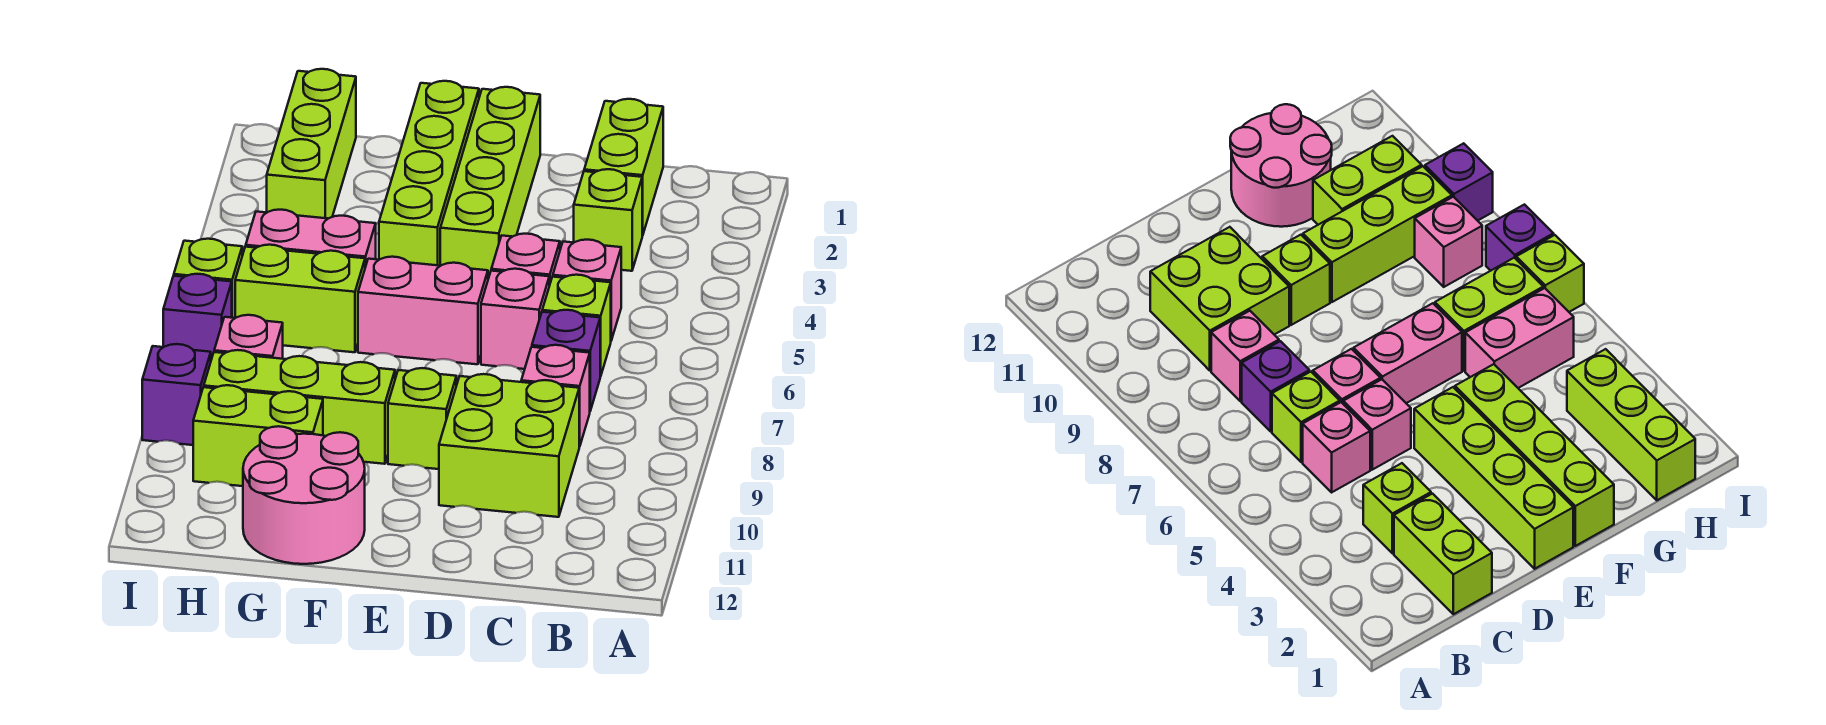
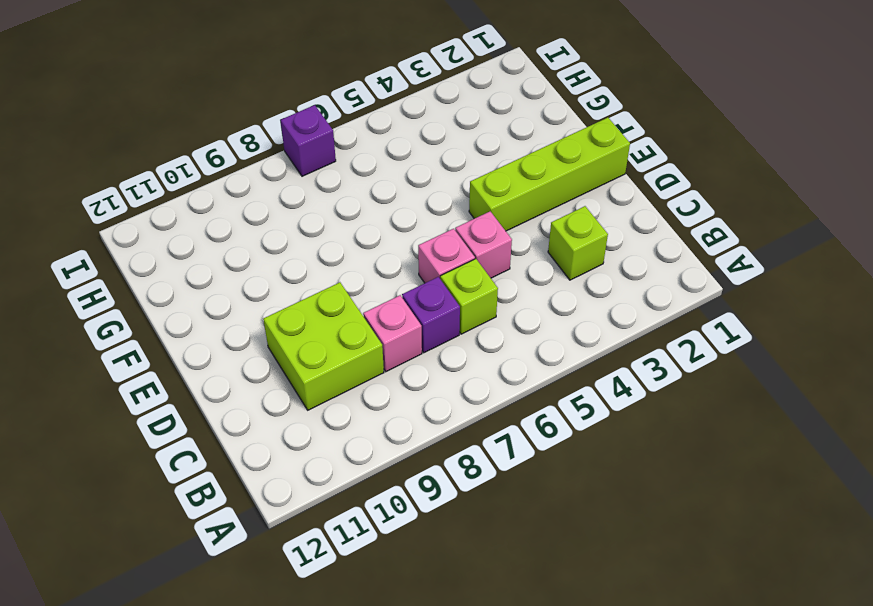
none -> lime brick C1:C2 level 1
none -> pink brick C5 level 1
none -> pink brick E6:F6 level 1

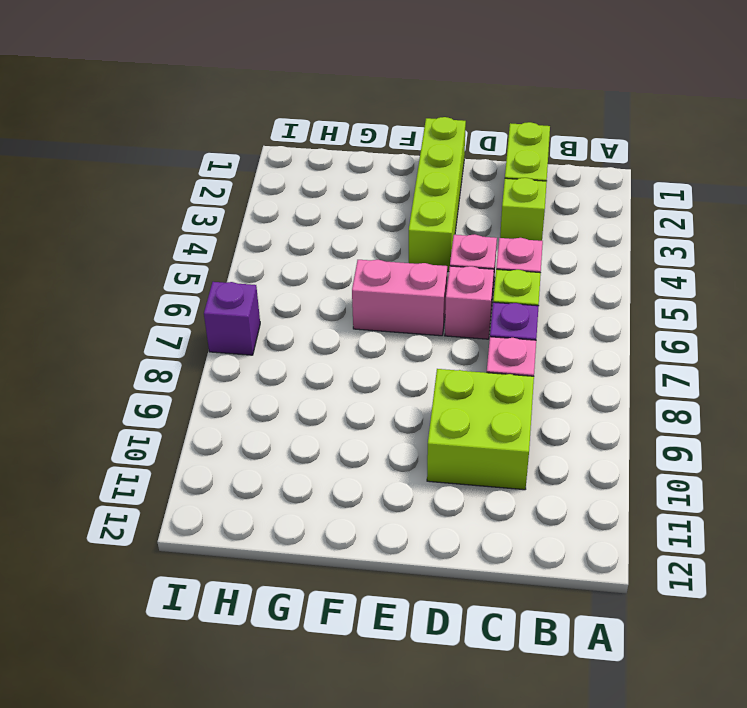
none -> lime brick E9 level 1
none -> lime brick F1:F4 level 1
none -> lime brick F9:H9 level 1

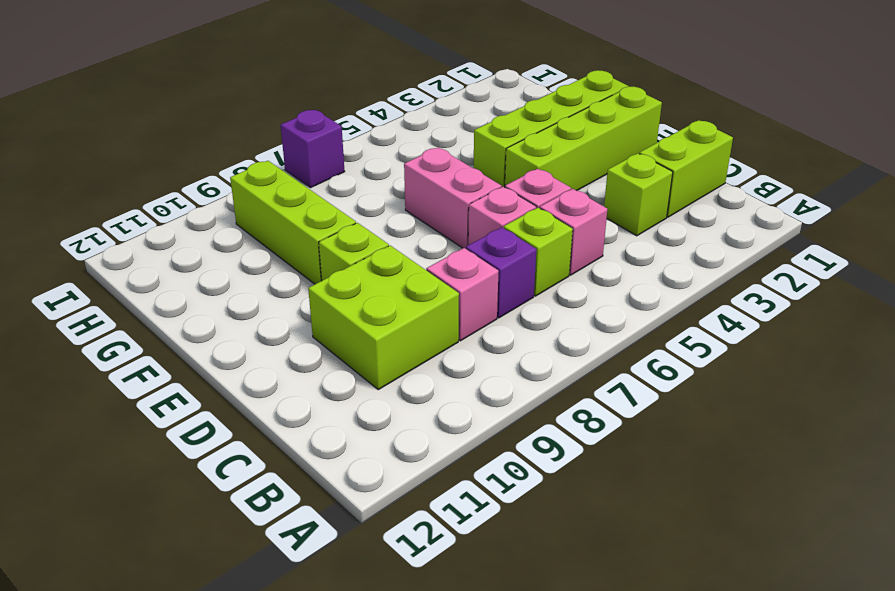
none -> pink round brick F11:G12 level 1
none -> pink brick G5:H5 level 1
none -> lime brick G6:H6 level 1

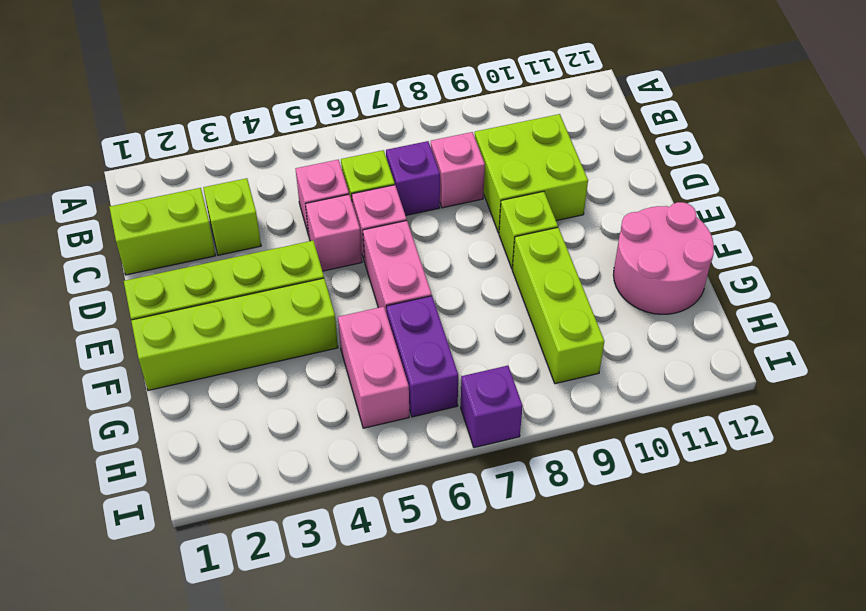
purple brick G6:H6 level 1 -> lime brick G6:H6 level 1
none -> lime brick G10:H10 level 1
none -> lime brick H1:H3 level 1
none -> pink brick H8 level 1

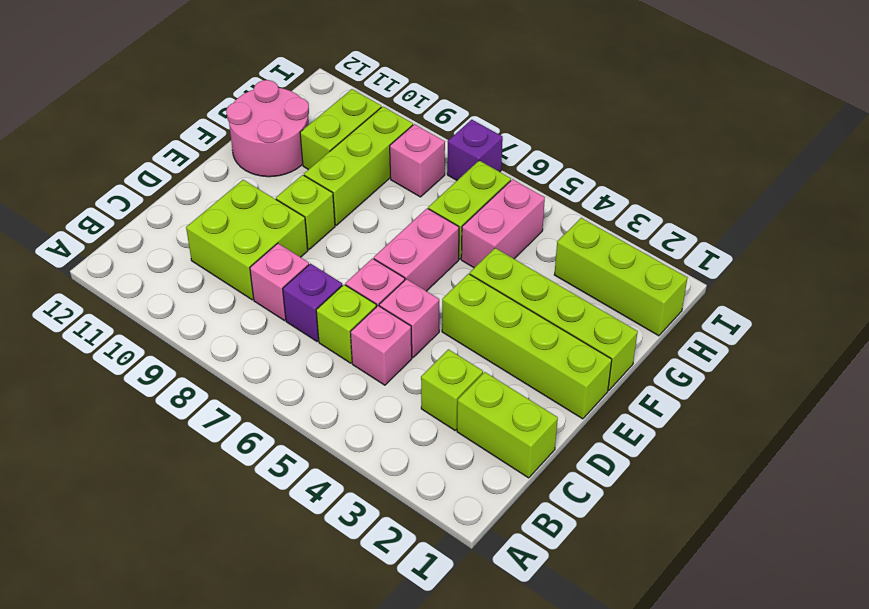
none -> lime brick I6 level 1
none -> purple brick I9 level 1

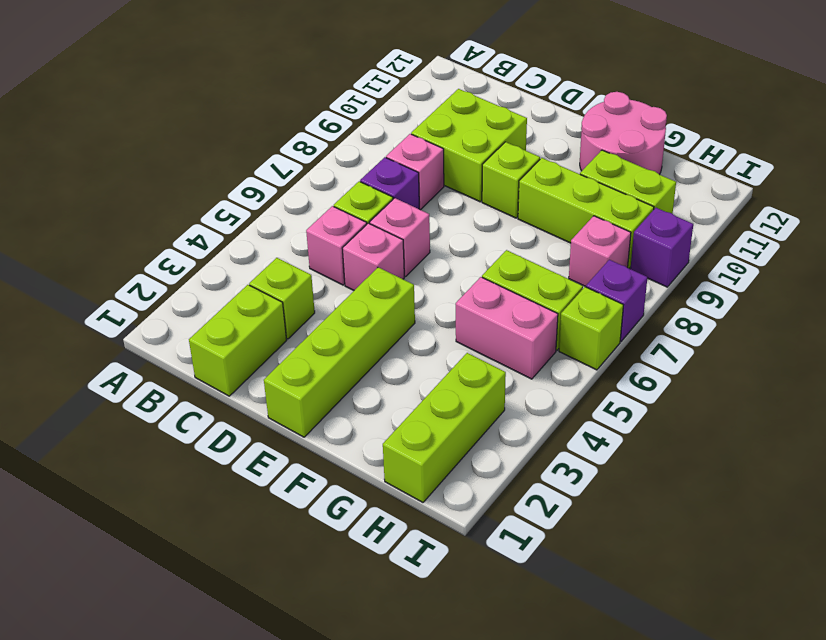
none -> pink brick E6:F6 level 1
none -> lime brick F1:F4 level 1

